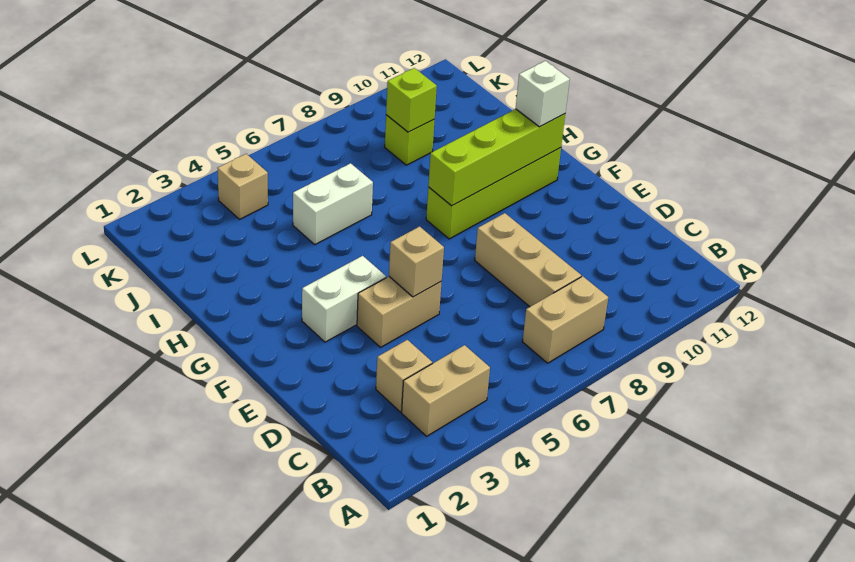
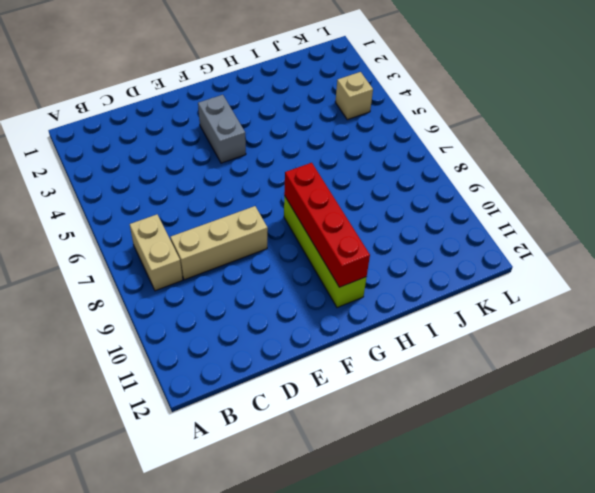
grey brick F3:F4 level 1 -> white brick F3:F4 level 1
red brick G8:G11 level 2 -> lime brick G8:G11 level 2
none -> tan brick B3:B4 level 1
none -> tan brick C3 level 1
none -> tan brick E4:E5 level 1

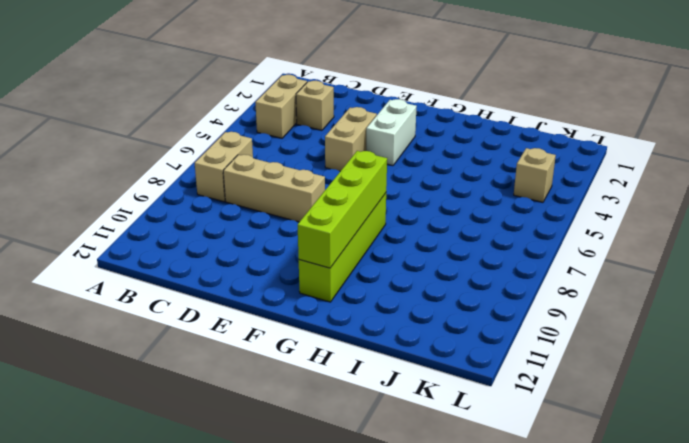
none -> white brick I5:I6 level 1
none -> lime brick J9 level 1
none -> tan brick E5 level 2

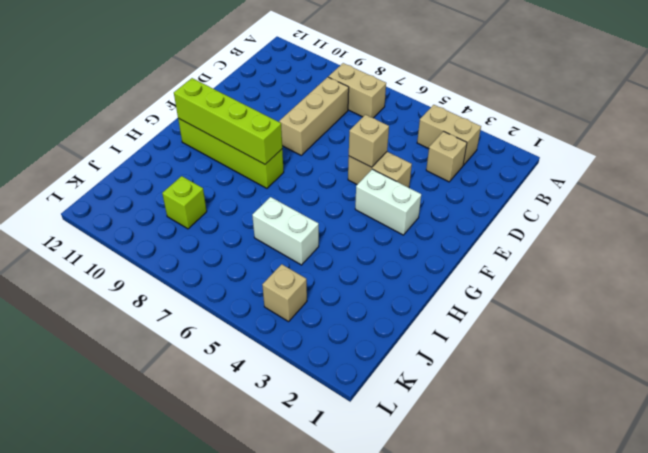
none -> lime brick J9 level 2
none -> white brick G11 level 3

